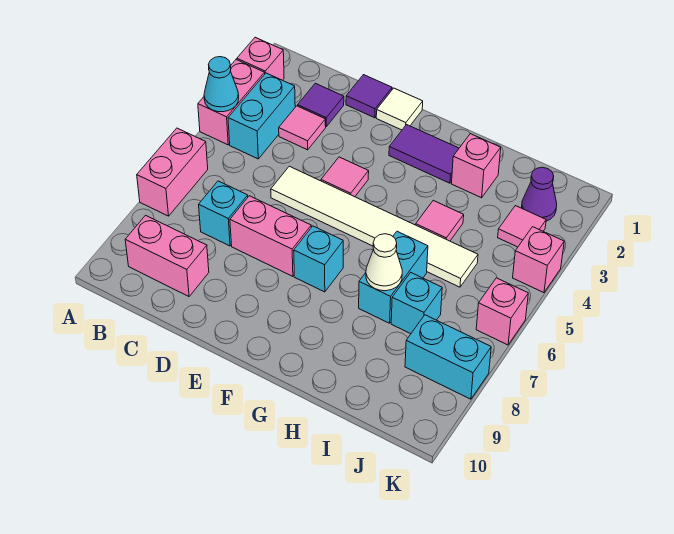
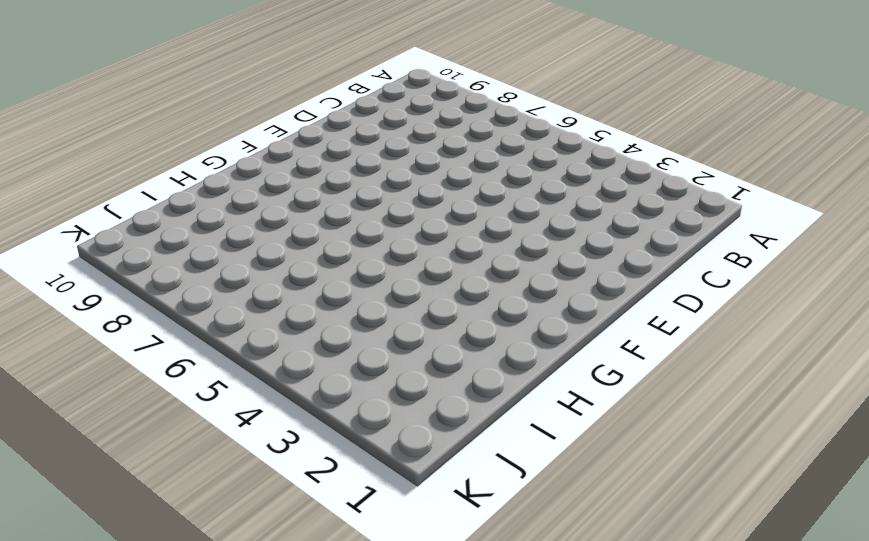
none -> pink brick A2 level 1
none -> pink brick A3:A4 level 1
none -> pink brick A6:A7 level 1

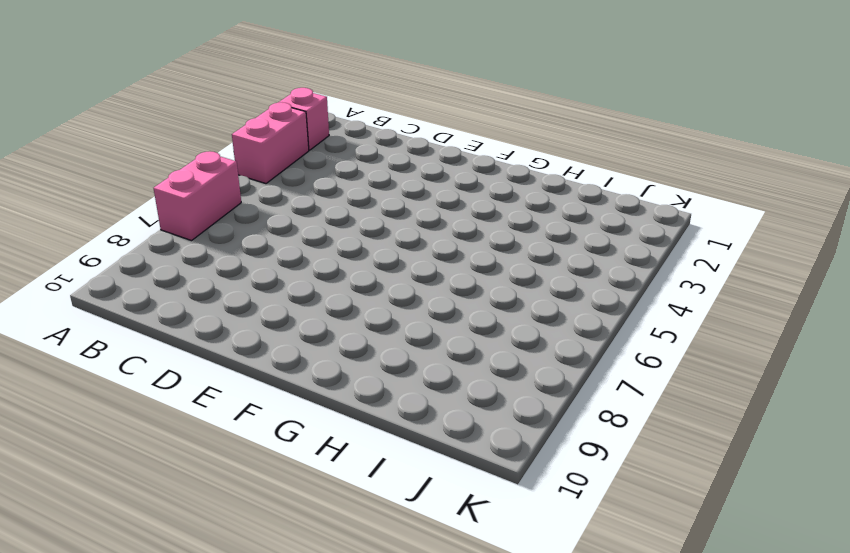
none -> cyan brick B3:B4 level 1
none -> pink brick B9:C9 level 1
none -> purple tile C2 level 1

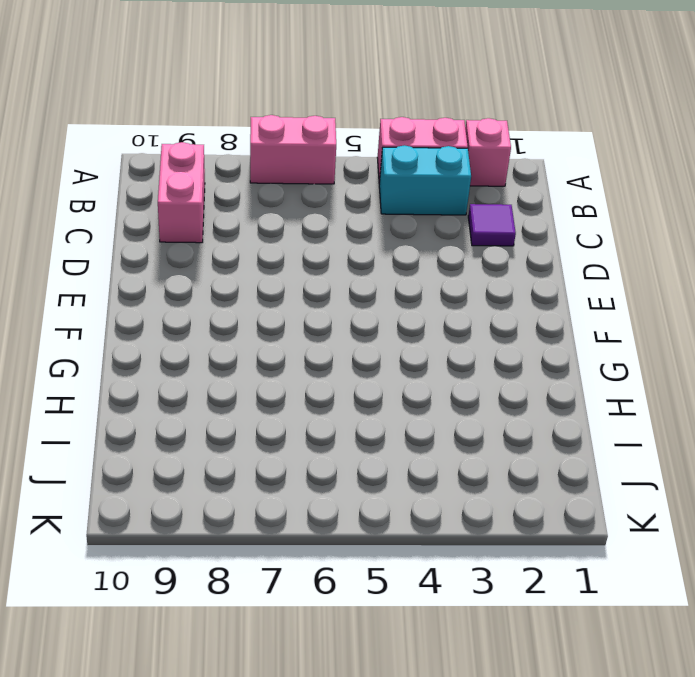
none -> pink tile C3 level 1
none -> cyan brick C7 level 1
none -> purple tile D1 level 1

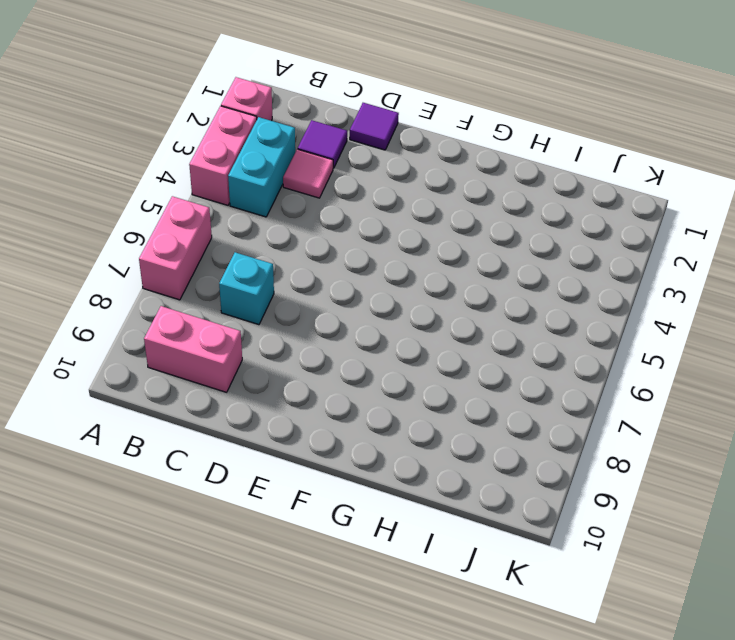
none -> white tile D5:I5 level 1
none -> pink brick D7:E7 level 1
none -> white tile E1 level 1

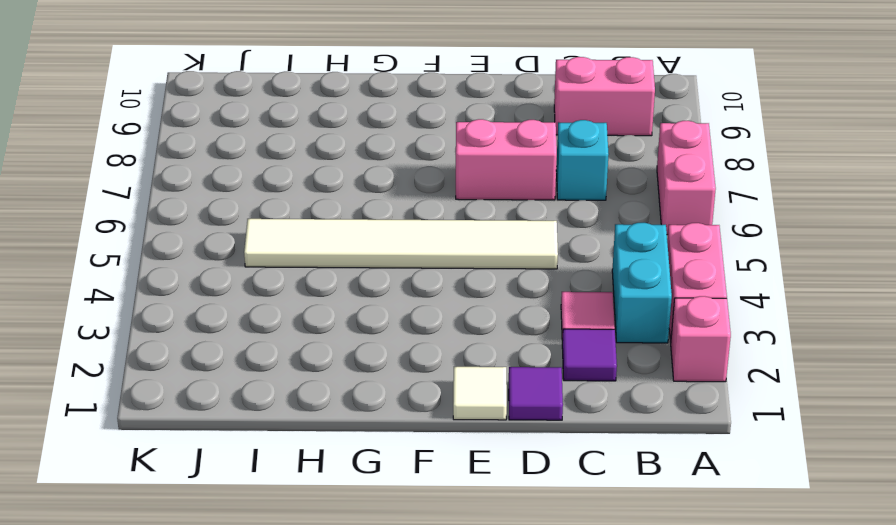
none -> pink tile E4 level 1
none -> purple tile F2:G2 level 1
none -> cyan brick F7 level 1

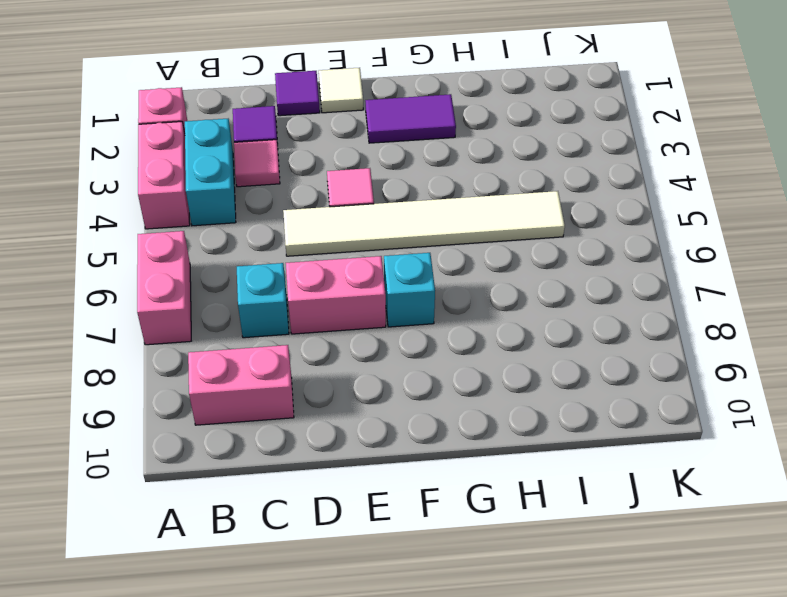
none -> pink brick H2 level 1
none -> pink tile H4 level 1
none -> cyan brick H6:H7 level 1

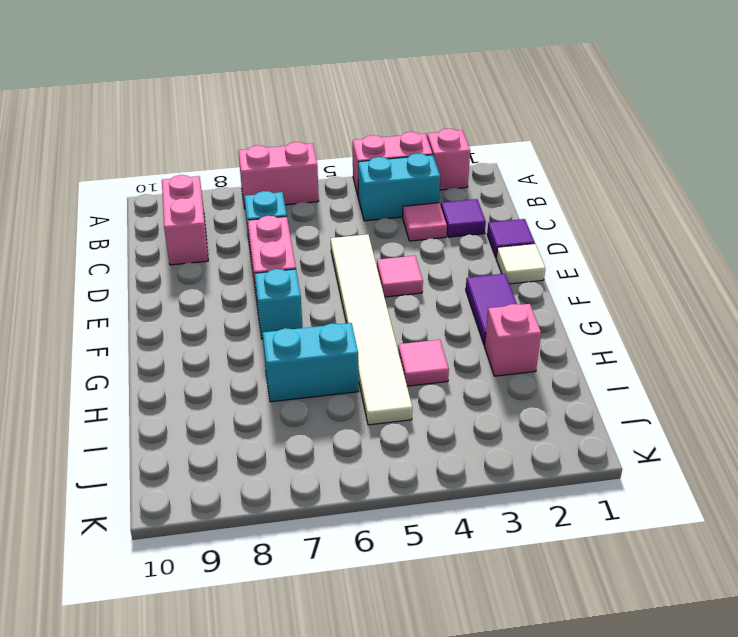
none -> cyan brick I7 level 1
none -> purple cone J2 level 1
none -> pink tile J3 level 1

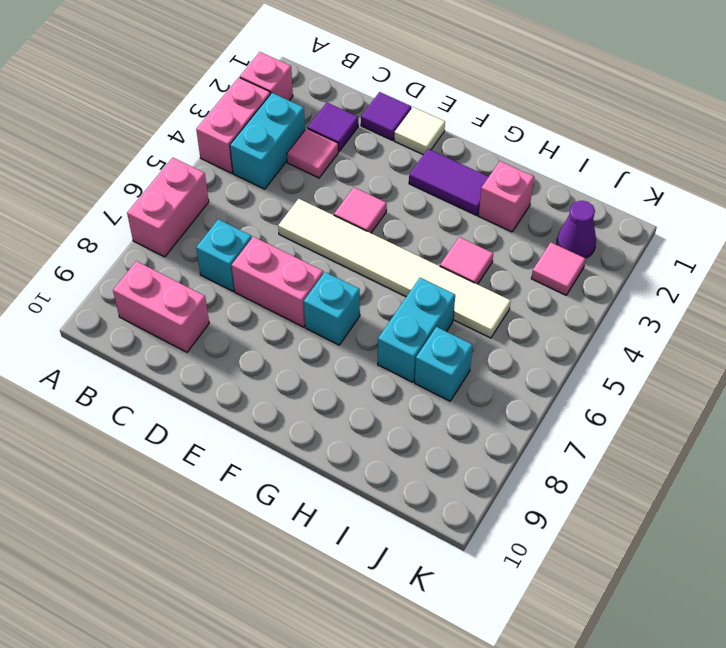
none -> cyan brick J8:K8 level 1
none -> pink brick K4 level 1
none -> pink brick K6 level 1

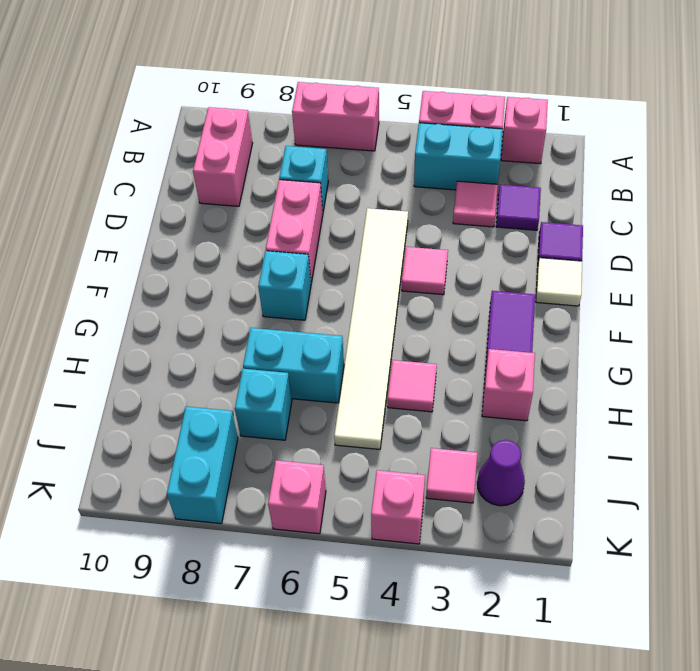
none -> cyan cone A4 level 2
none -> white cone H7 level 2

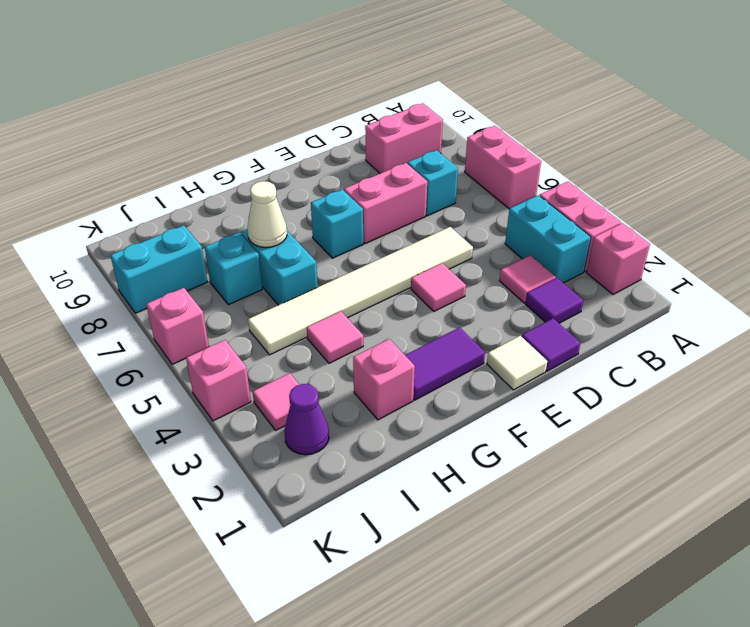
none -> cyan cone A4 level 2

